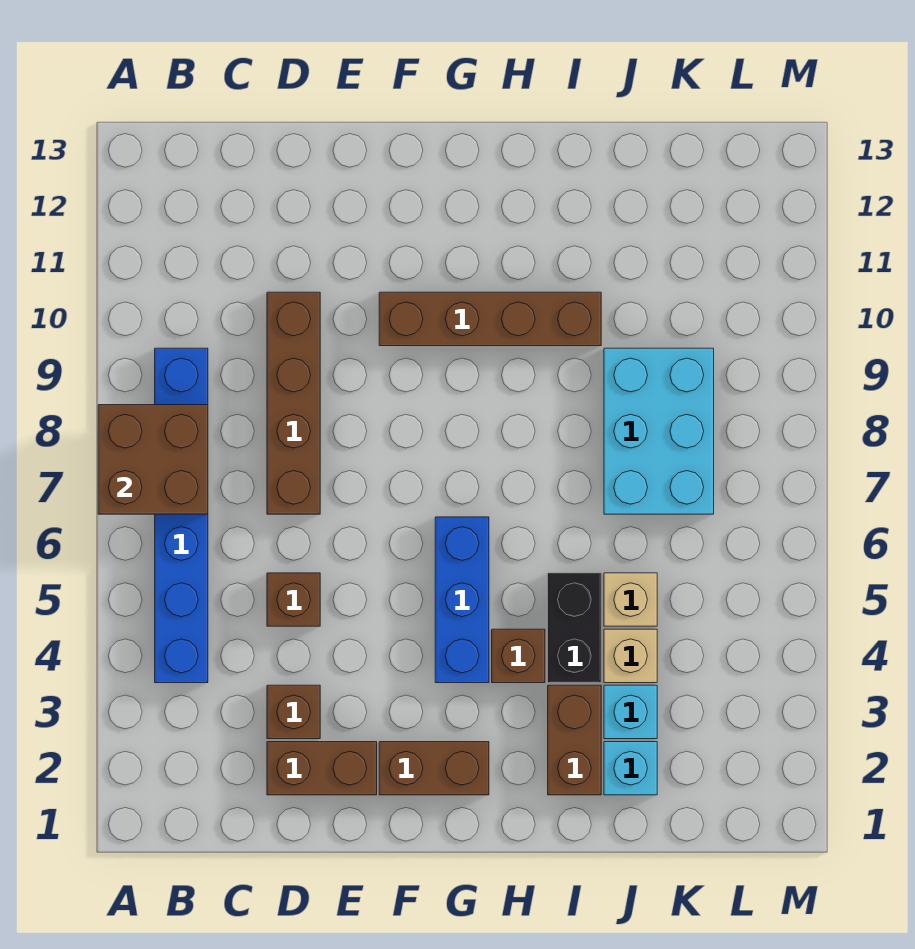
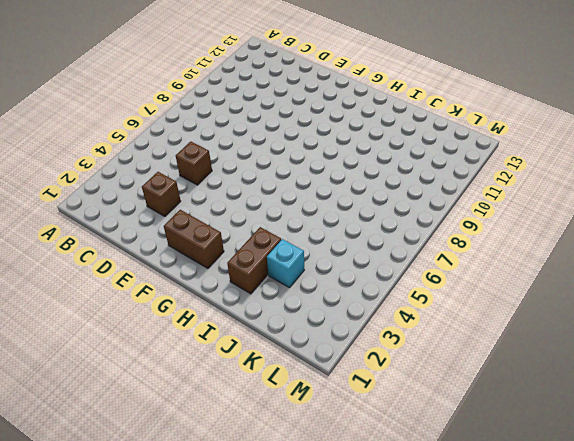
none -> blue brick B4:B9 level 1
none -> brown brick D2:E2 level 1
none -> brown brick D7:D10 level 1

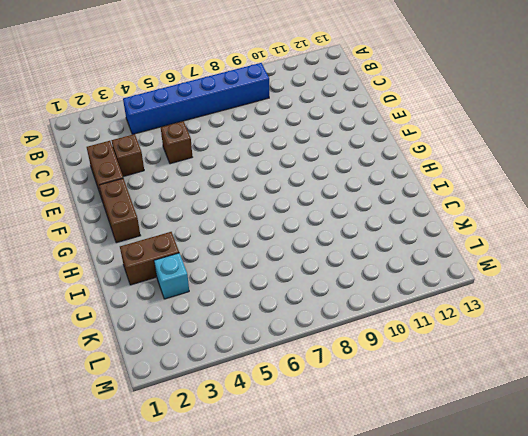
none -> brown brick D7:D10 level 1
none -> brown brick F10:I10 level 1
none -> blue brick G4:G6 level 1

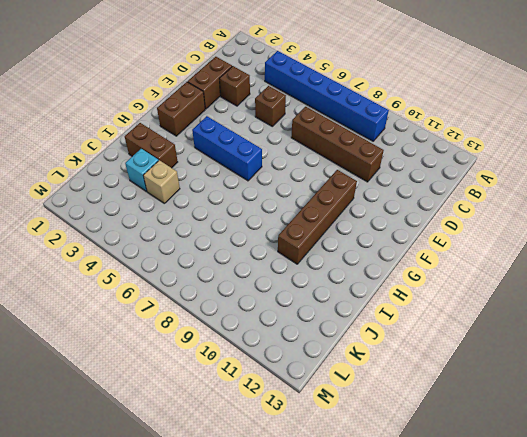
none -> brown brick H4 level 1
none -> black brick I4:I5 level 1
none -> cyan brick J2 level 1

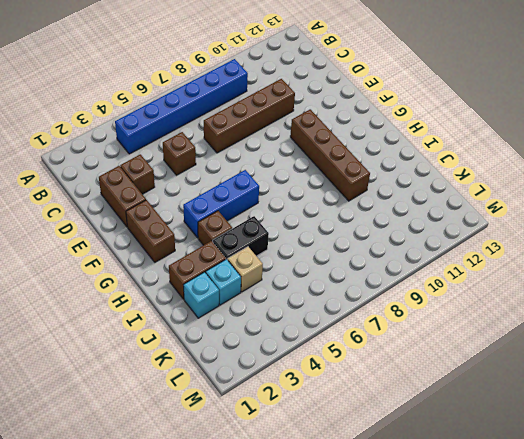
none -> tan brick J5 level 1
none -> cyan brick J7:K9 level 1
none -> brown brick A7:B8 level 2

